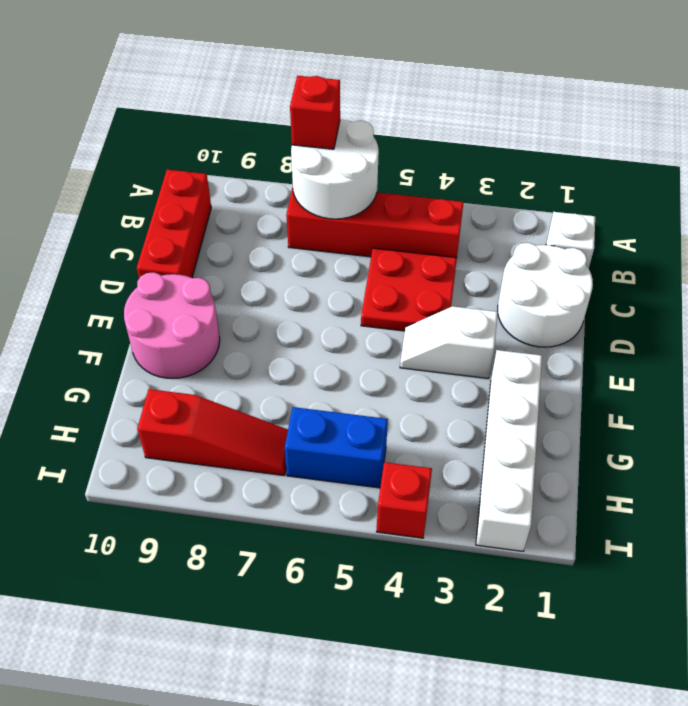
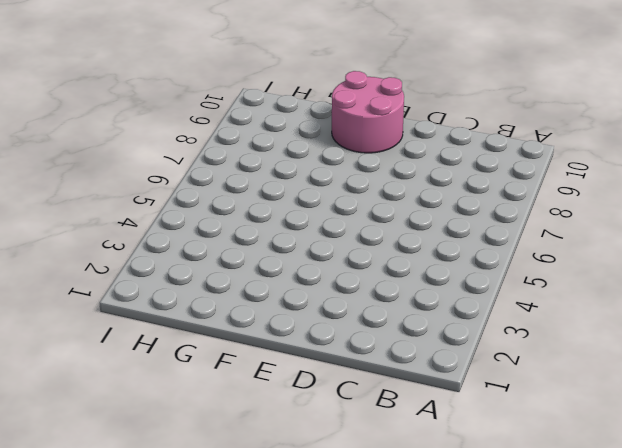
none -> white brick B1 level 1
none -> red brick B4:B7 level 1
none -> red brick B10:D10 level 1

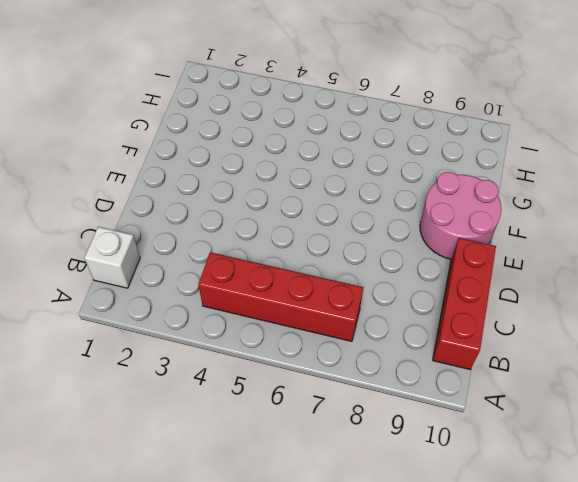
none -> white round brick C1:D2 level 1
none -> red plate C4:D5 level 1
none -> white slope E3:E4 level 1 top 3

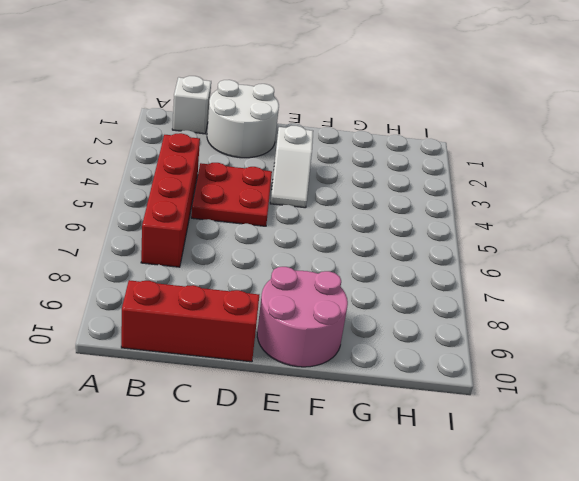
none -> white brick F2:I2 level 1
none -> blue brick H5:H6 level 1
none -> red slope H7:H9 level 1 top 9

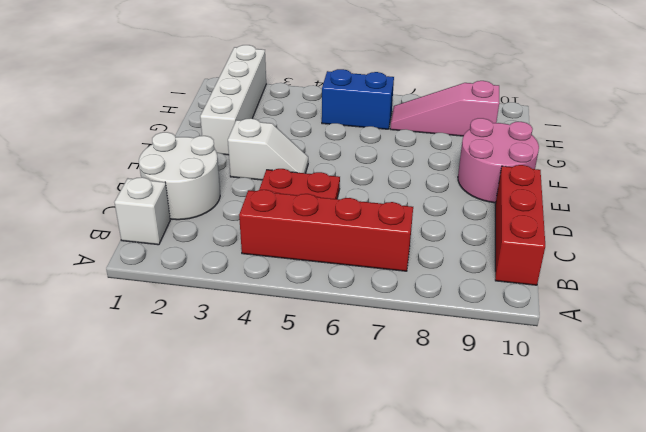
pink slope H7:H9 level 1 top 9 -> red slope H7:H9 level 1 top 9
none -> red brick I4 level 1
none -> white round brick A6:B7 level 2
none -> red brick A7 level 3

